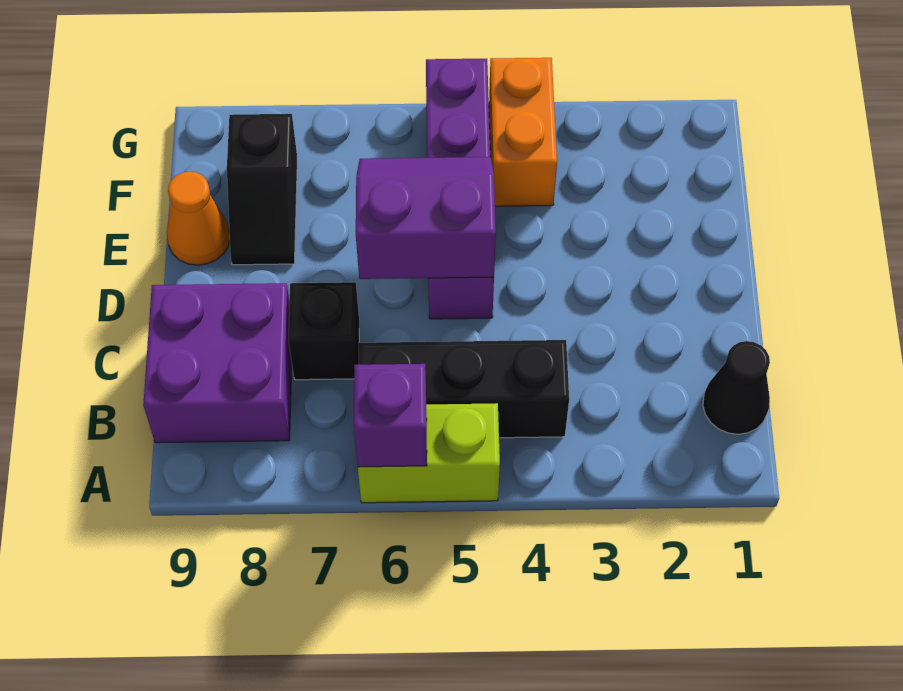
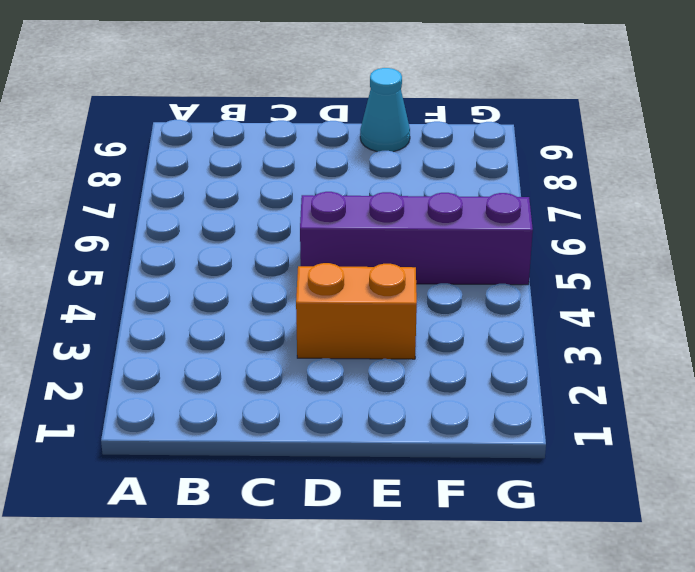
orange brick D3:E3 level 1 -> orange brick F4:G4 level 1
cyan cone E9 level 1 -> orange cone E9 level 1
none -> lime brick A5:A6 level 1
none -> black cone B1 level 1

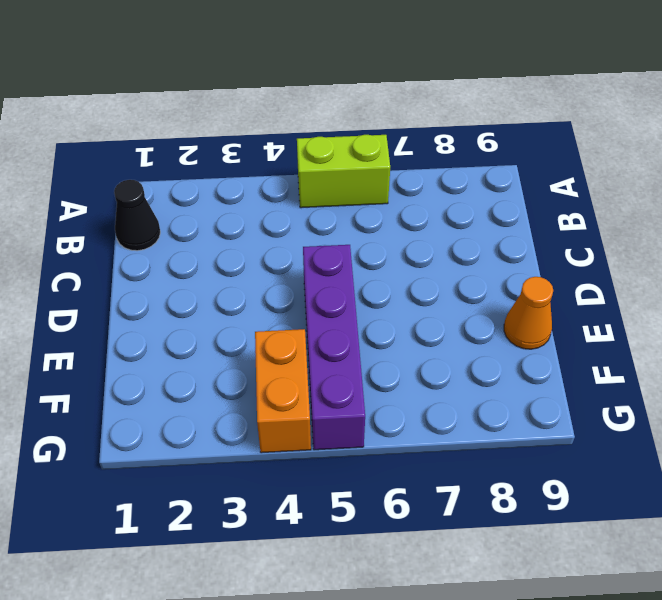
none -> black brick B4:B6 level 1
none -> purple brick B8:C9 level 1

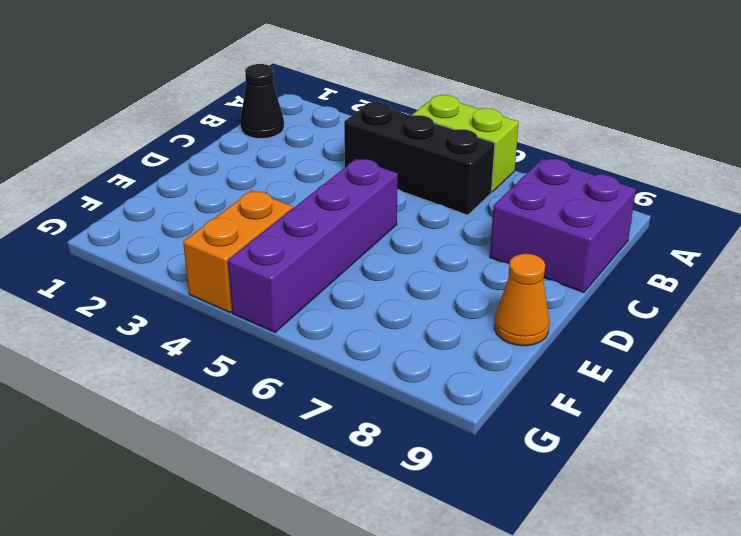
none -> black brick C7 level 1
none -> black slope E8:F8 level 1 top F

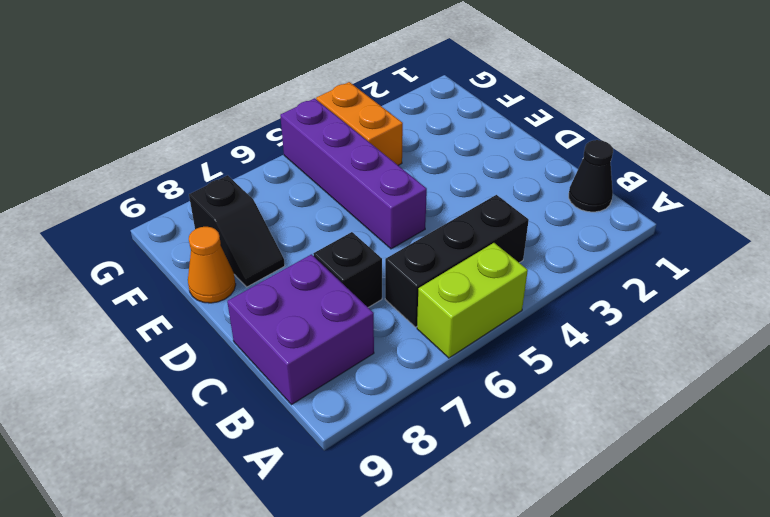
none -> purple brick A6 level 2
none -> purple slope D5:E6 level 2 top D

